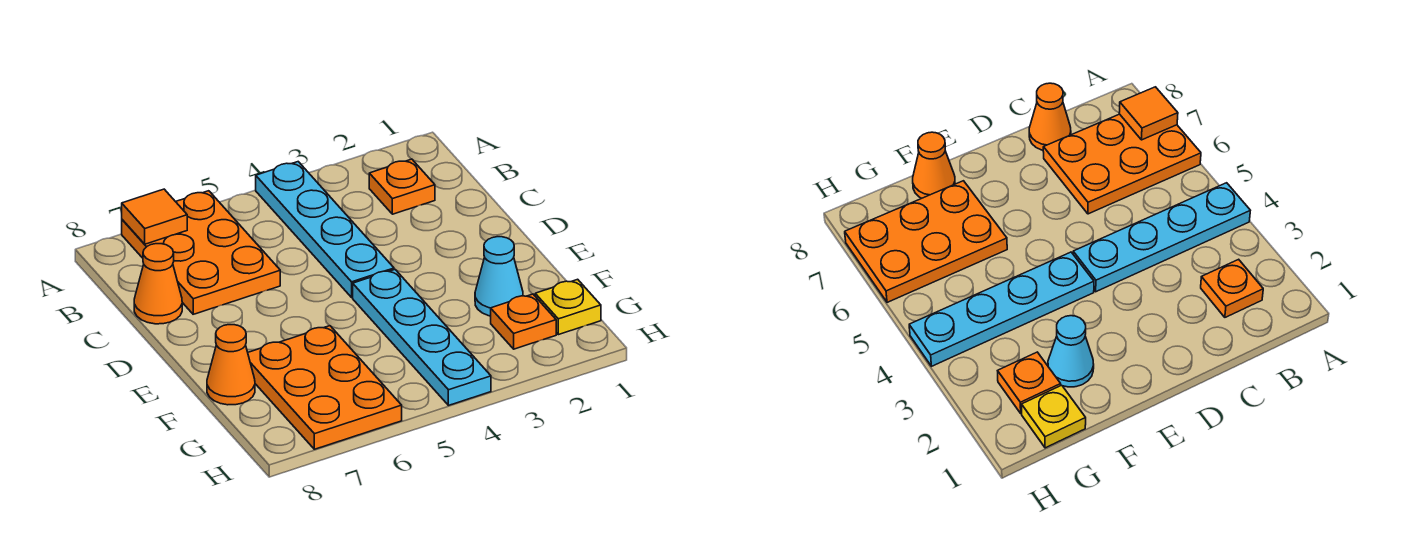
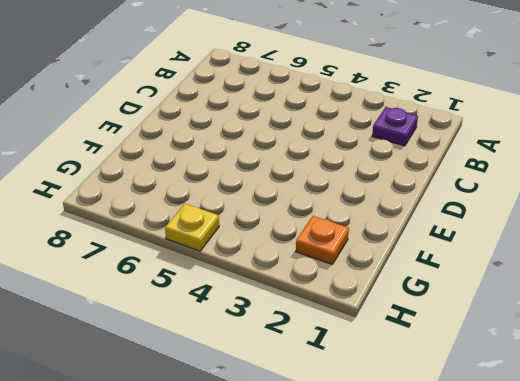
purple plate B2 level 1 -> orange plate B2 level 1
yellow plate H5 level 1 -> yellow plate G1 level 1
none -> cyan plate A4:D4 level 1
none -> orange plate A6:C7 level 1

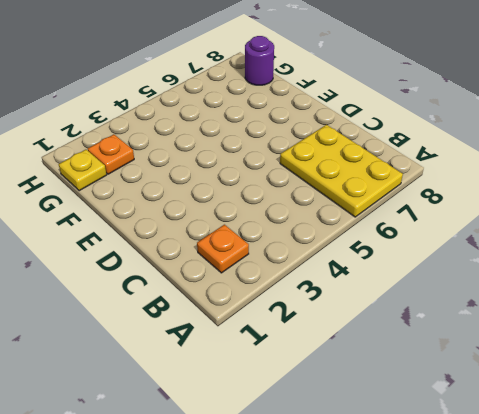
yellow plate A6:C7 level 1 -> orange plate A6:C7 level 1
purple round brick G8 level 1 -> none
none -> cyan plate A4:D4 level 1
none -> orange cone C8 level 1

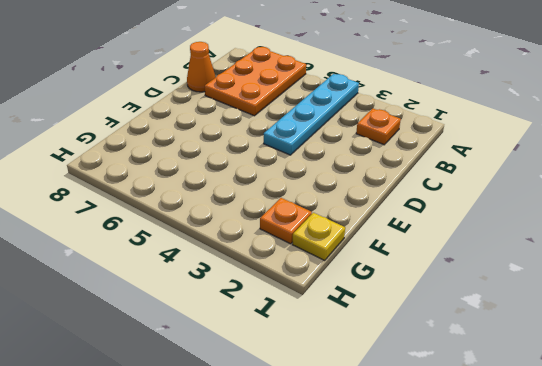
none -> cyan plate E4:H4 level 1
none -> cyan cone F2 level 1

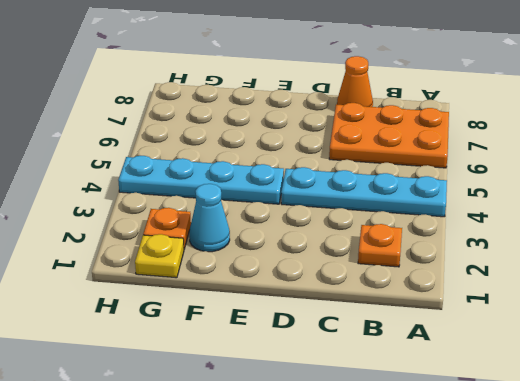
none -> orange plate F6:H7 level 1
none -> orange cone F8 level 1

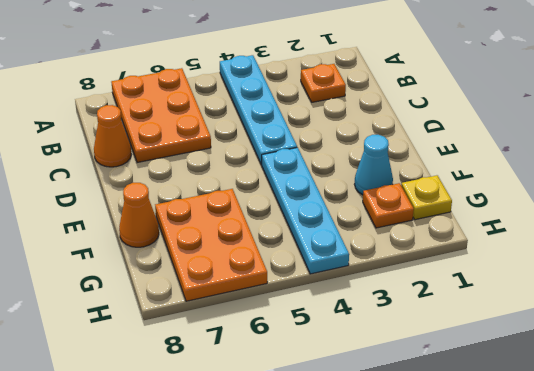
none -> orange tile A7 level 2

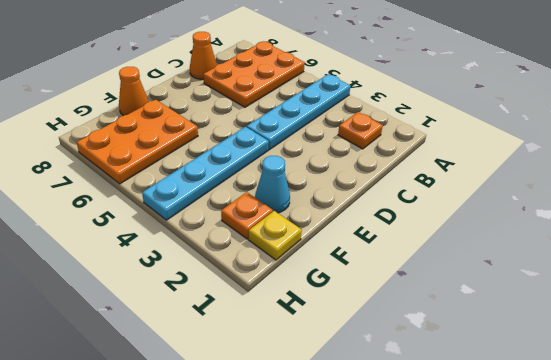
none -> orange tile A7 level 2

